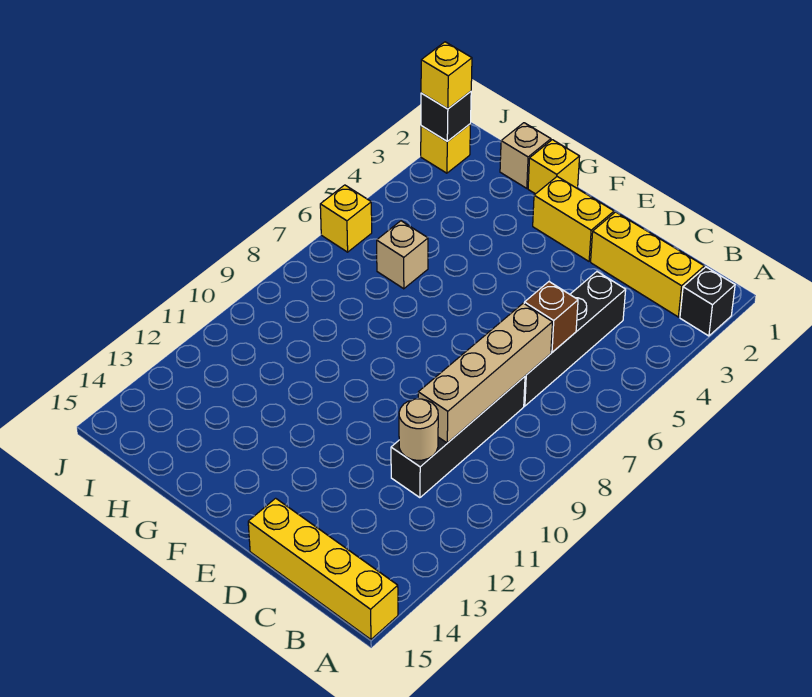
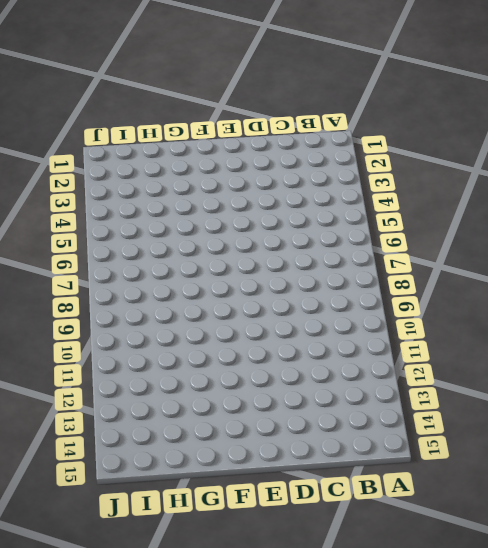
none -> black brick A2 level 1
none -> yellow brick A15:D15 level 1
none -> yellow brick B2:D2 level 1

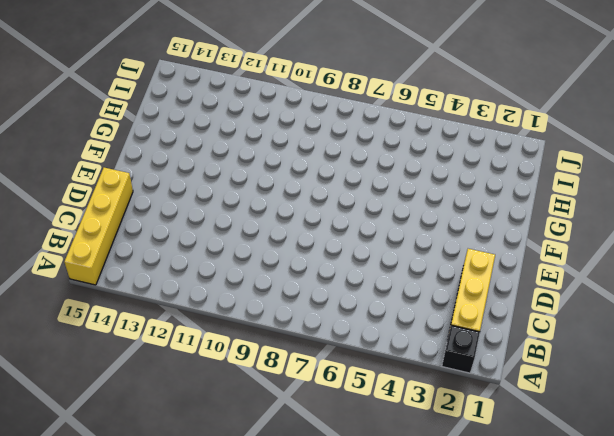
none -> black brick C4:C7 level 1
none -> black brick C8:C11 level 1
none -> yellow brick E2:F2 level 1

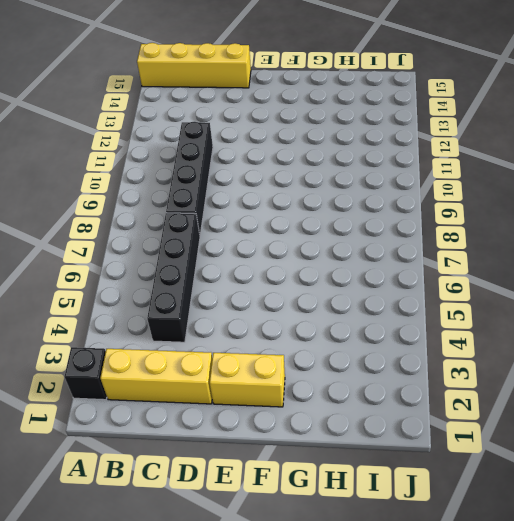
none -> yellow brick G1 level 1
none -> tan brick H1 level 1
none -> tan brick H6 level 1

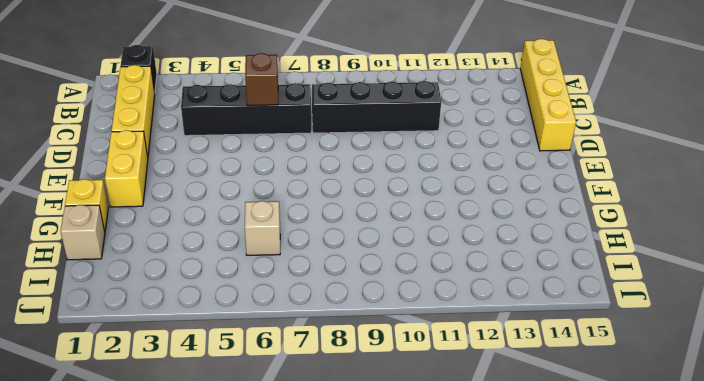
none -> yellow brick J2 level 1
none -> yellow brick J6 level 1
none -> tan brick C7:C10 level 2

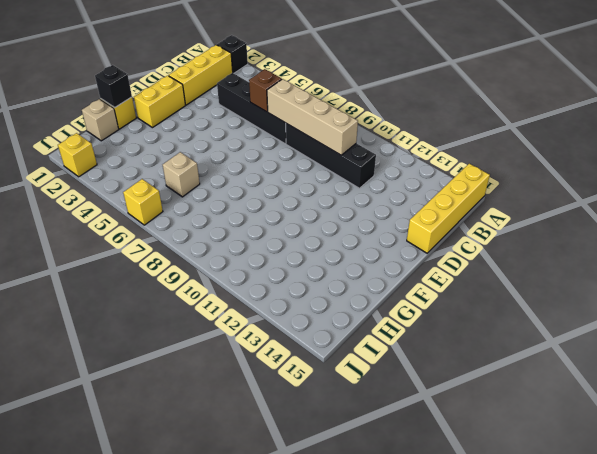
black brick G1 level 2 -> black brick J2 level 2
none -> tan round brick C11 level 2
none -> yellow brick J2 level 3

